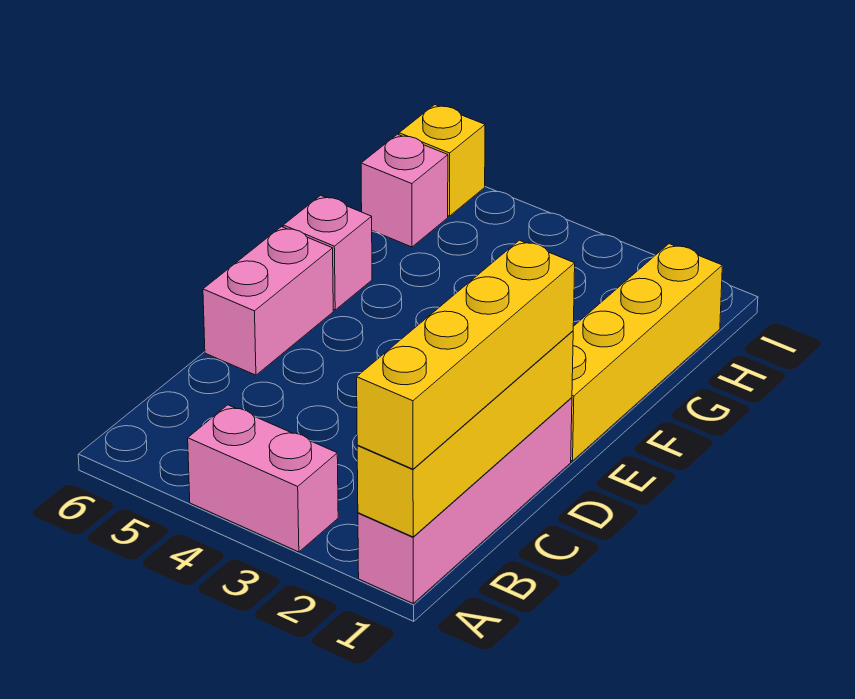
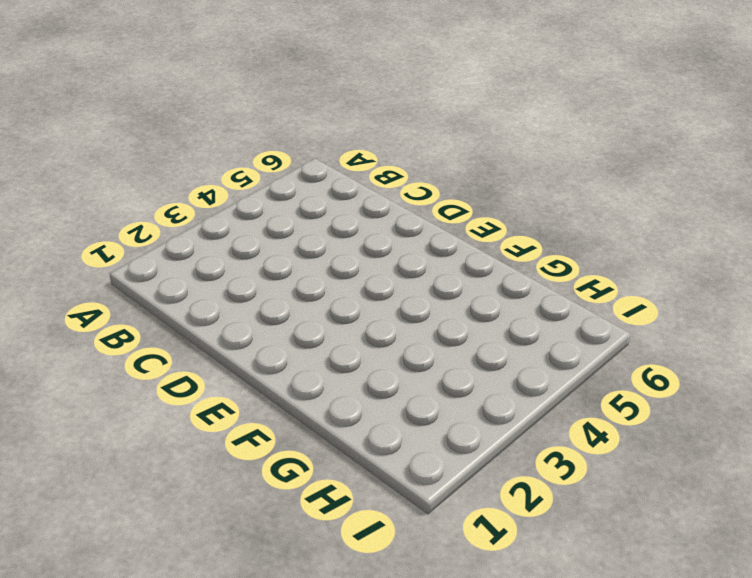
none -> pink brick A1:D1 level 1
none -> pink brick A3:A4 level 1

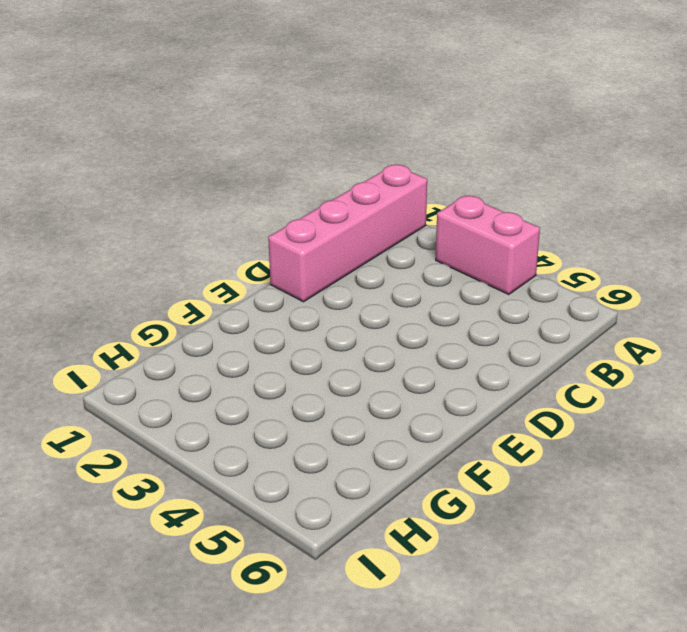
none -> pink brick D6:E6 level 1
none -> yellow brick E1:H1 level 1

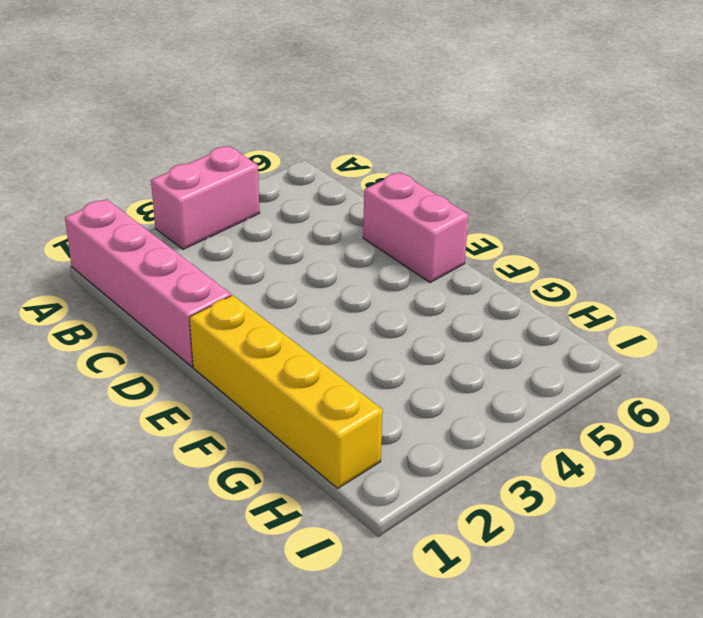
none -> pink brick F6 level 1
none -> pink brick H6 level 1

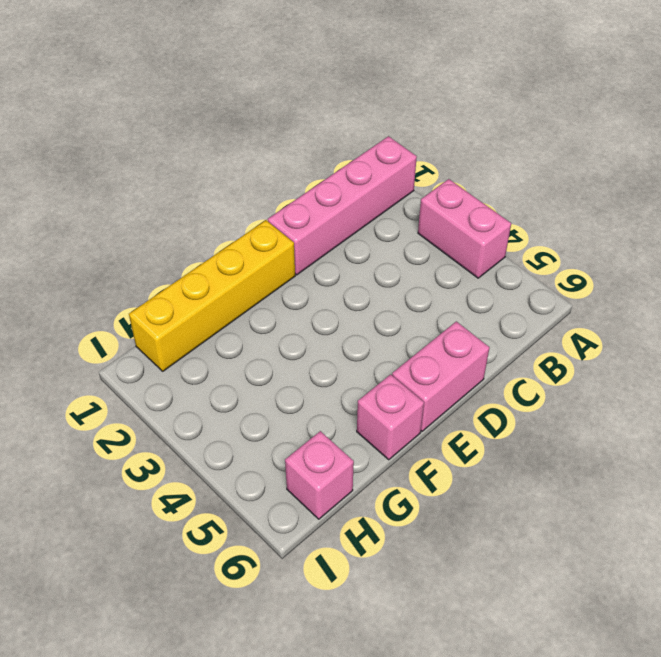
none -> yellow brick I6 level 1
none -> yellow brick A1:D1 level 2

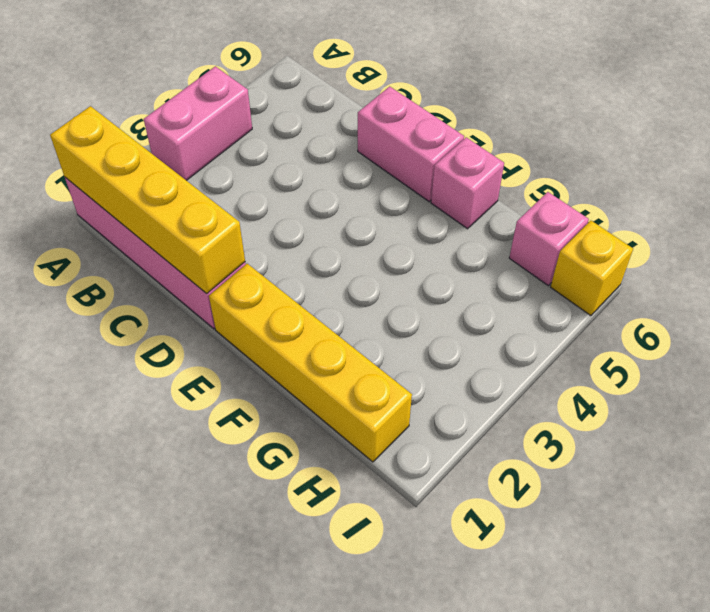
none -> yellow brick A1:D1 level 3

